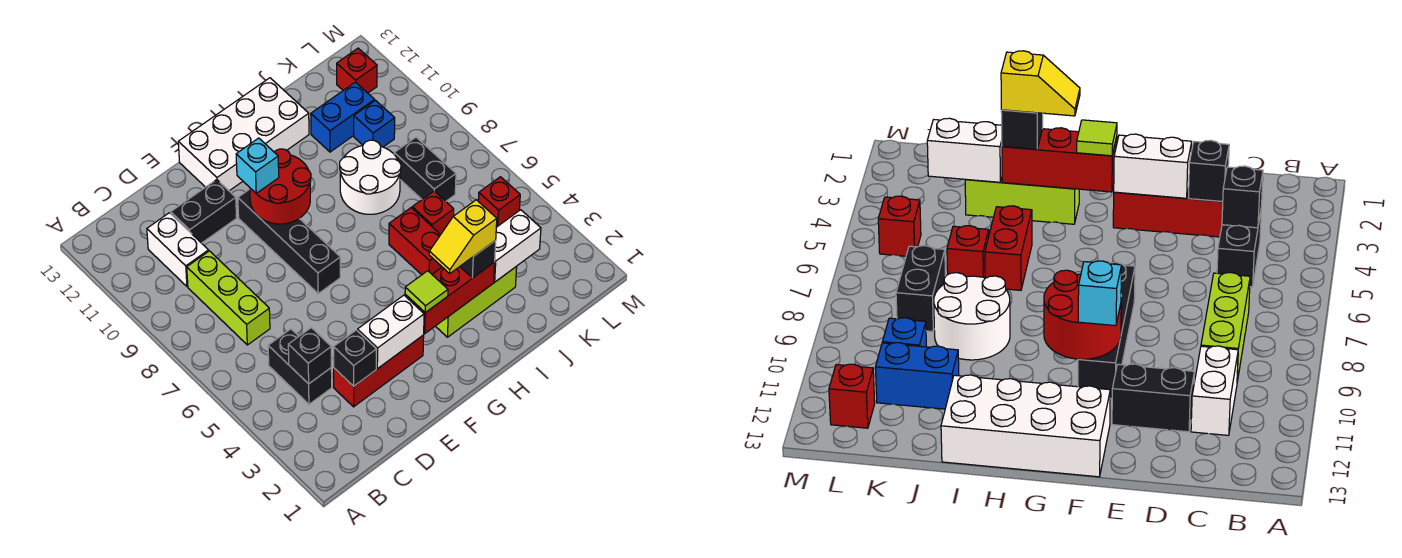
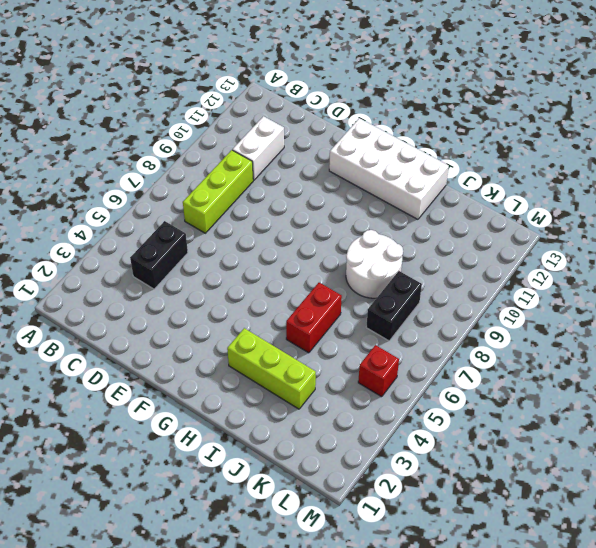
none -> red brick D3:F3 level 1
none -> black brick D11:E11 level 1
none -> black brick F7:F10 level 1

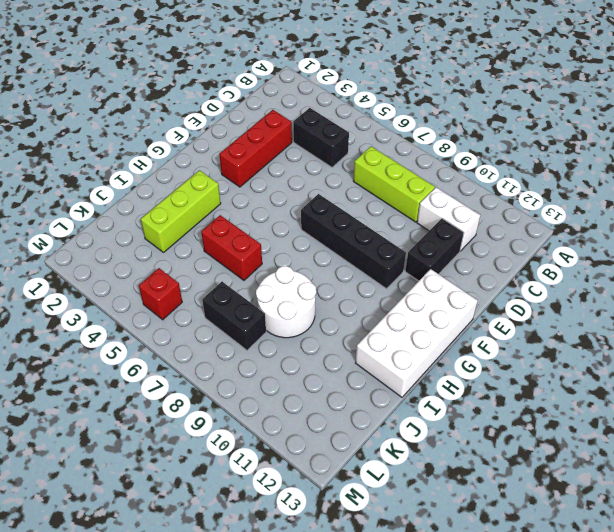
none -> red brick J6 level 1
none -> blue brick J11:K11 level 1
none -> blue brick K10 level 1

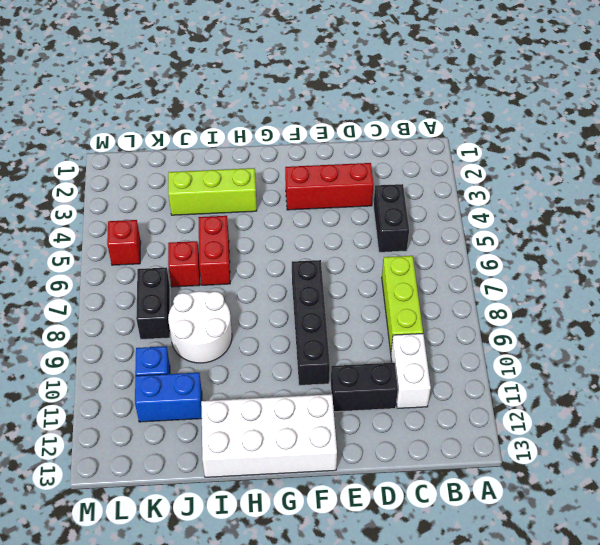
none -> red brick L12 level 1
none -> black brick C4 level 2
none -> black brick D3 level 2

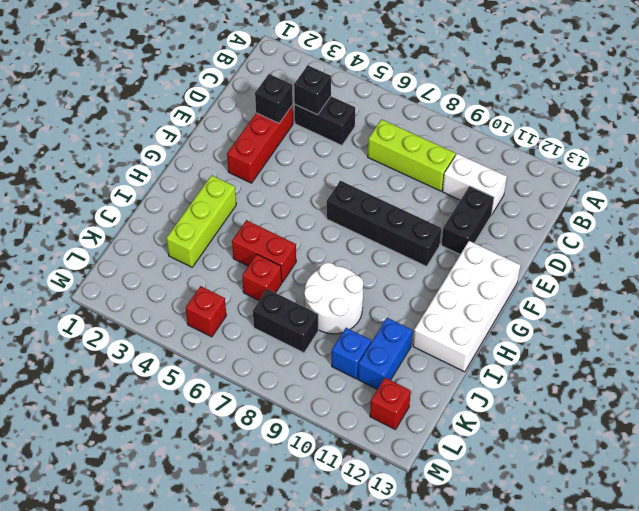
none -> white brick E3:F3 level 2
none -> red round brick F9:G10 level 2
none -> red brick G3:I3 level 2

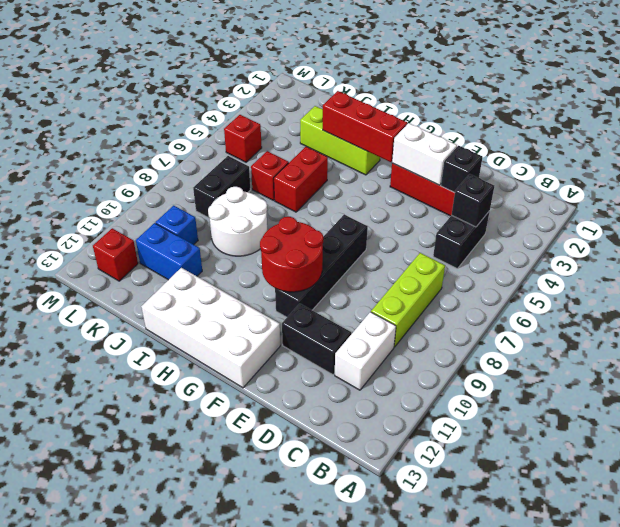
none -> white brick J3:K3 level 2
none -> cyan brick F10 level 3
none -> lime tile G3 level 3

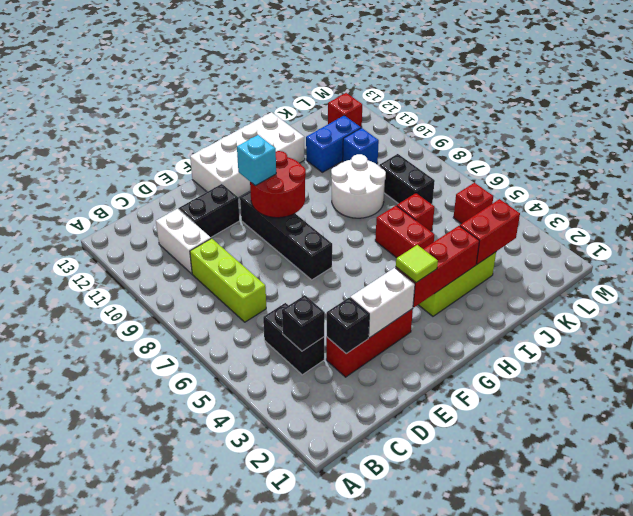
red brick J3:K3 level 2 -> white brick J3:K3 level 2
none -> black brick I3 level 3
none -> yellow slope H3:I3 level 4 top I

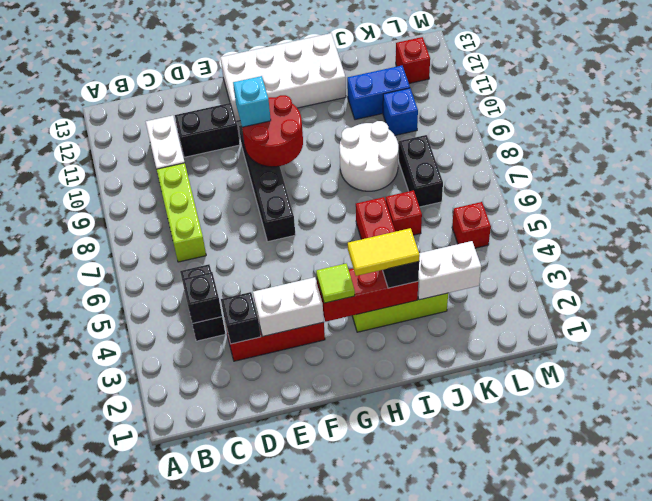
yellow tile H3:I3 level 4 -> yellow slope H3:I3 level 4 top I

